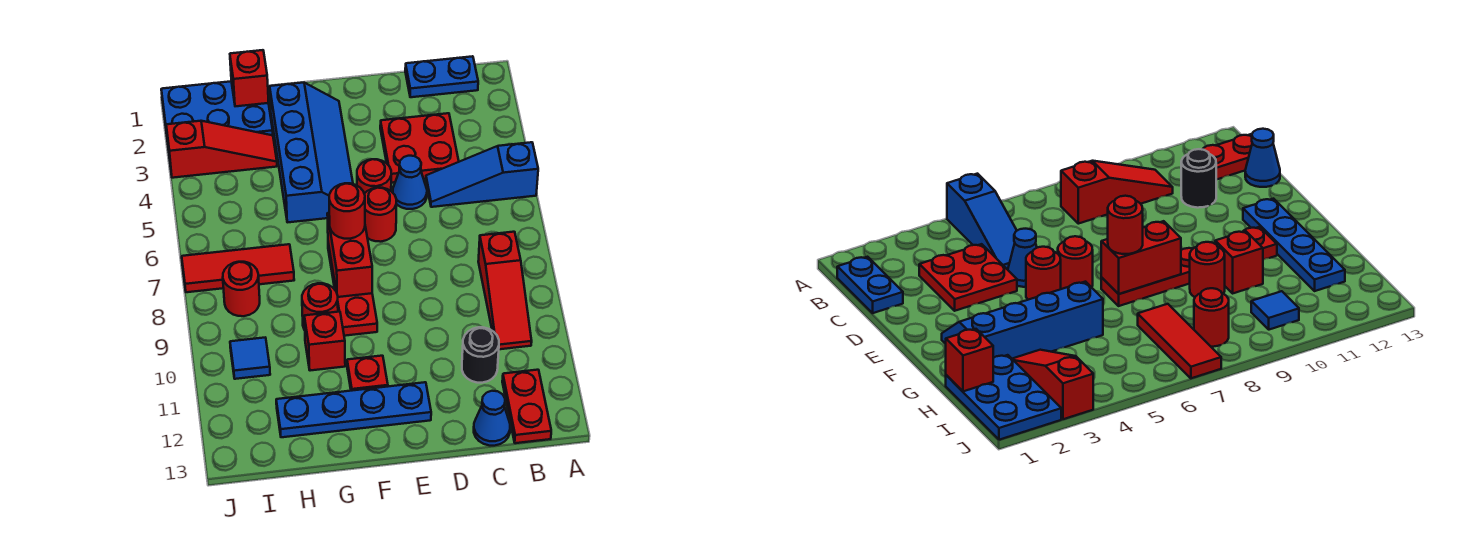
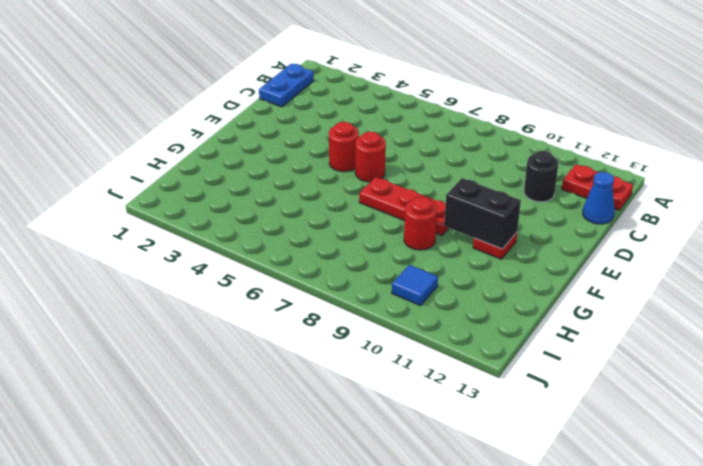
black brick F10:F11 level 2 -> none
none -> blue slope A5:C5 level 1 top A
none -> red slope B8:B10 level 1 top 8
none -> red plate C3:D4 level 1

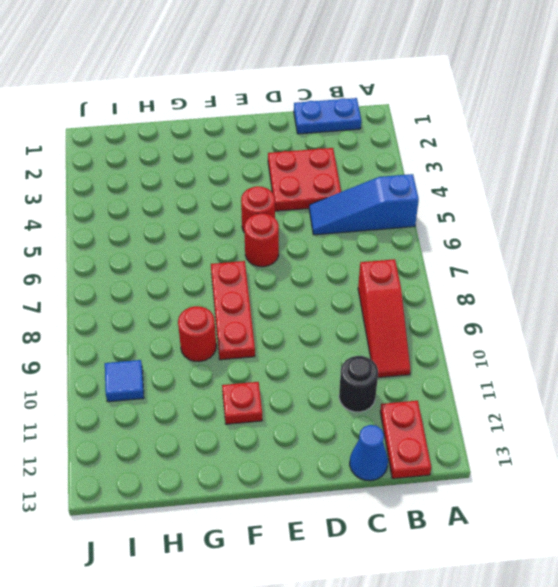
none -> blue cone D5 level 1
none -> blue plate E12:H12 level 1
none -> blue slope F2:G5 level 1 top G

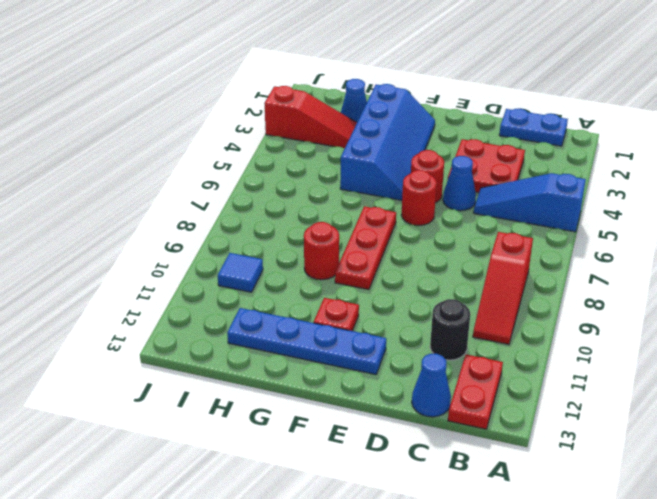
blue cone H2 level 1 -> blue plate H1:J2 level 1
none -> red brick G10 level 1
none -> red tile H7:J7 level 1
none -> red round brick I8 level 1

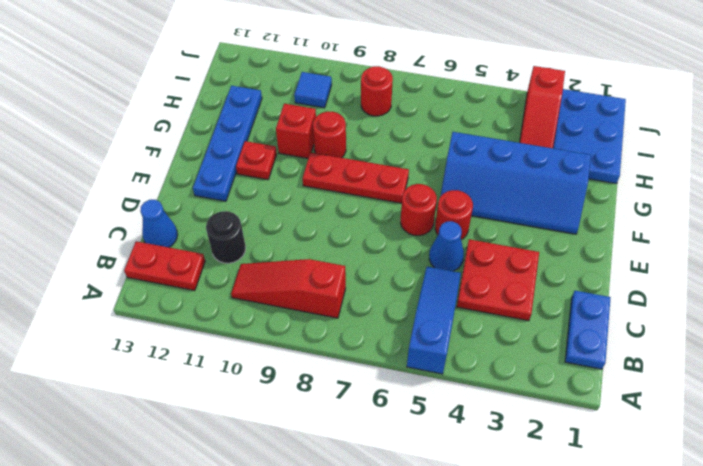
none -> red tile H7:J7 level 1
none -> red brick F7:F8 level 2
none -> red brick H1 level 2

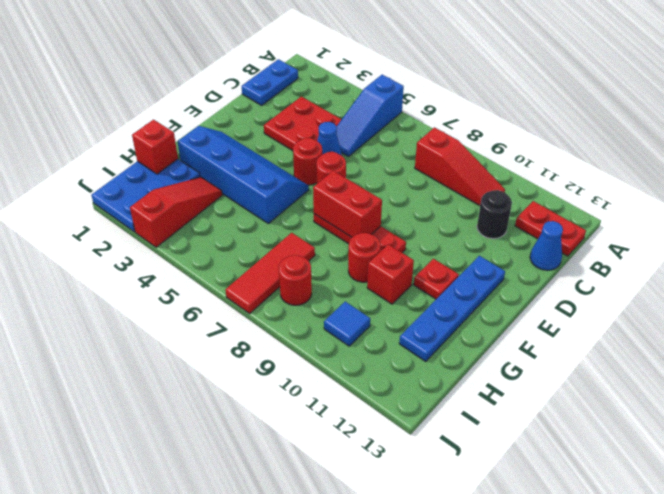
none -> red round brick F7 level 3

